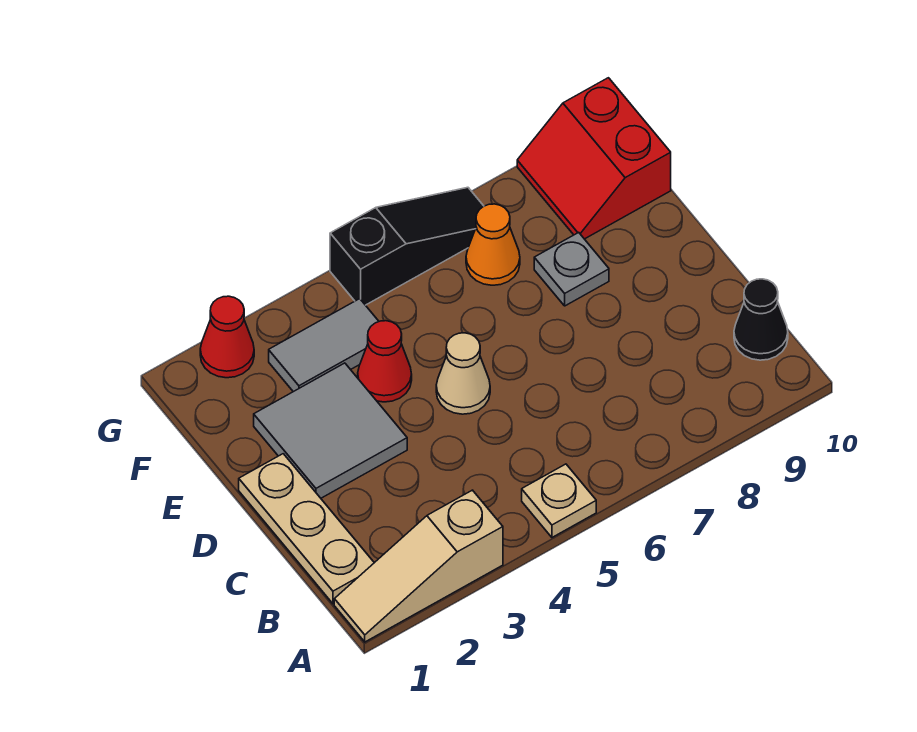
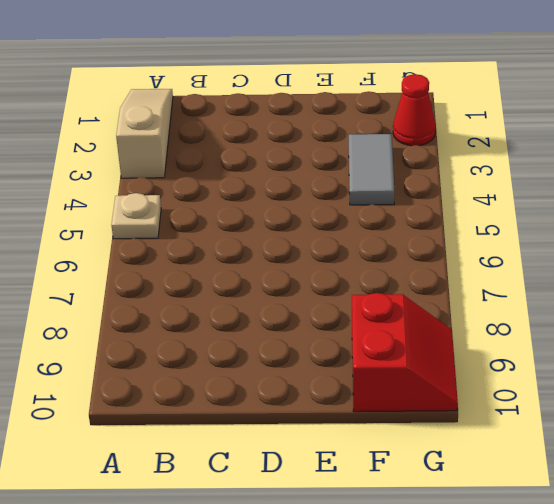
red slope F9:G10 level 1 top F -> red slope F9:G10 level 1 top 10
none -> tan plate B1:D1 level 1
none -> black cone B10 level 1
none -> grey tile D2:E3 level 1

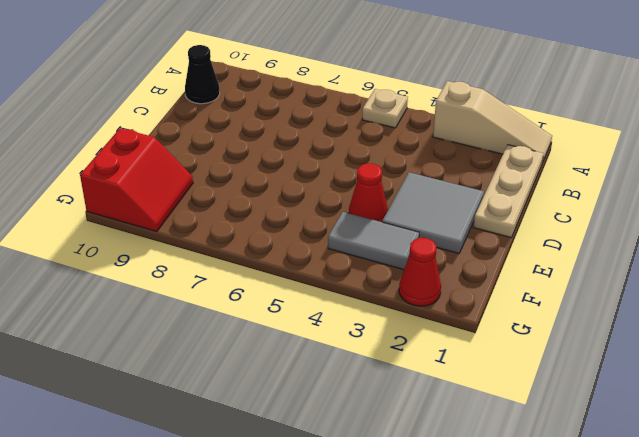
none -> tan cone D5 level 1
none -> grey plate E8 level 1
none -> orange cone F7 level 1

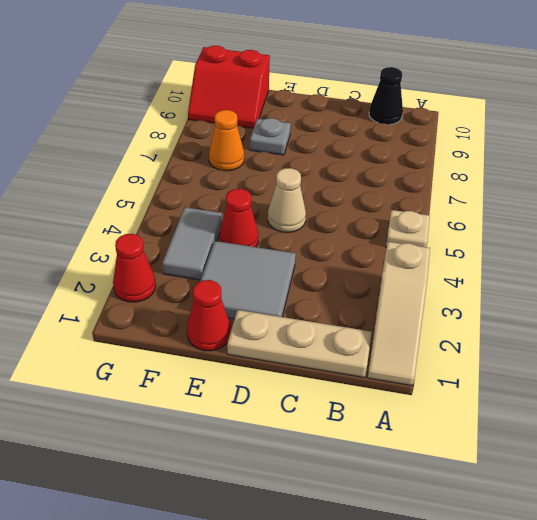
red cone E1 level 1 -> none
none -> black slope G5:G7 level 1 top 5

